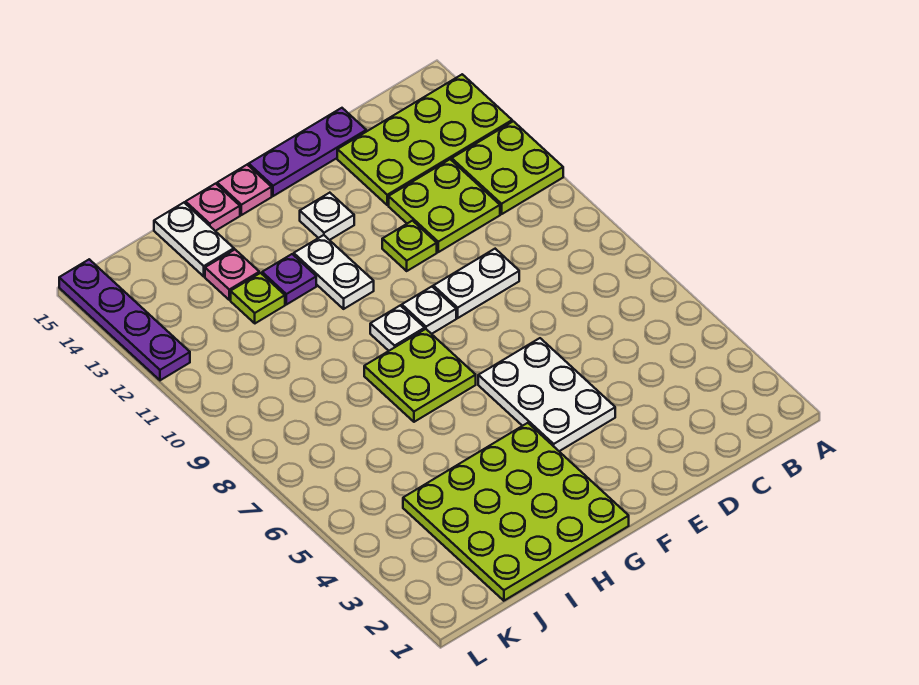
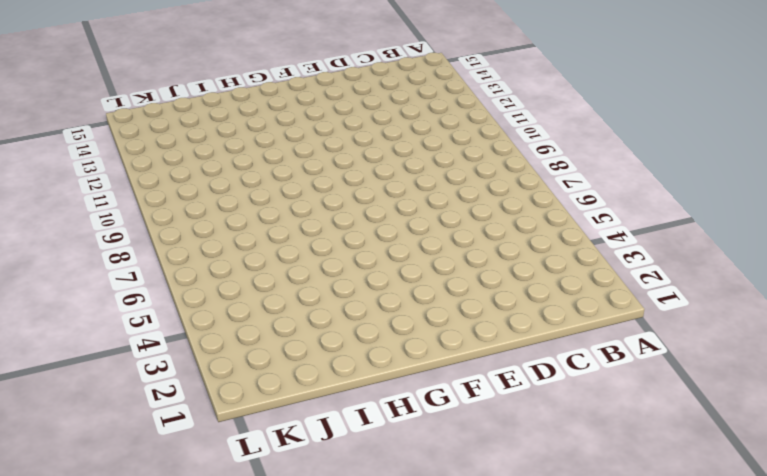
none -> lime plate A11:B12 level 1
none -> lime plate A13:D14 level 1
none -> lime plate C11:D12 level 1

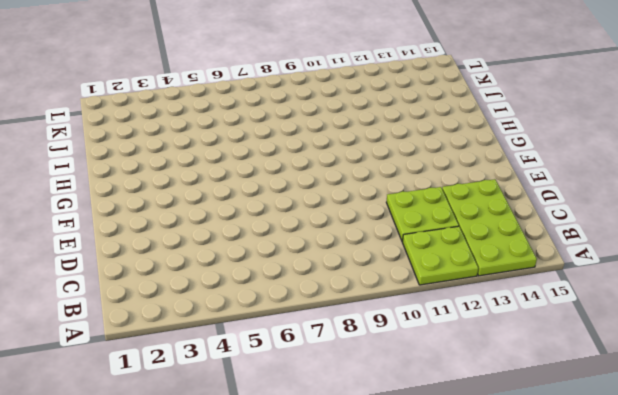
none -> white plate D9:E9 level 1
none -> purple plate D15:F15 level 1
none -> white plate E4:F6 level 1

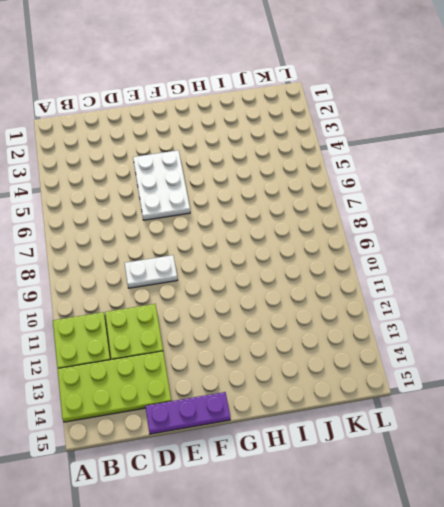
none -> lime plate E11 level 1
none -> white plate F9 level 1
none -> white plate F13 level 1

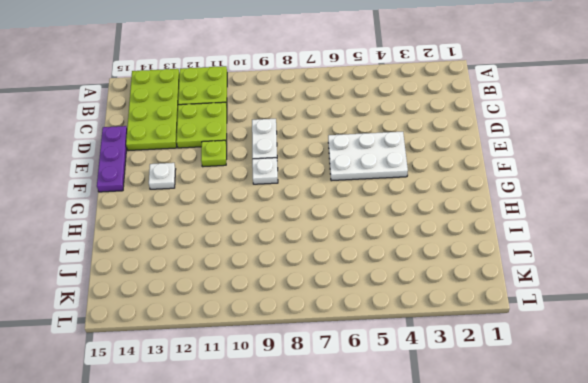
none -> lime plate G1:J4 level 1
none -> lime plate G7:H8 level 1
none -> white plate G9 level 1

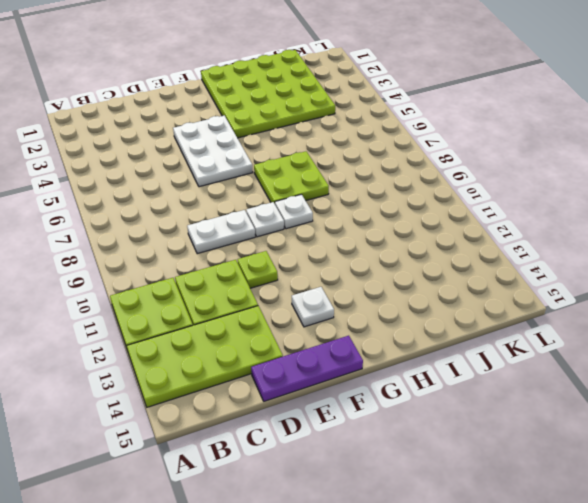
none -> white plate G11:G12 level 1
none -> pink plate G15 level 1
none -> purple plate H12 level 1

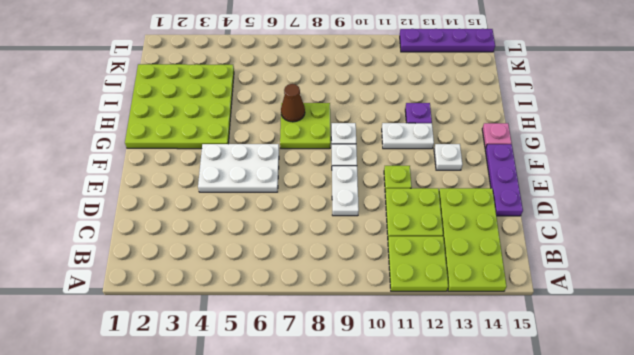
brown cone H7 level 2 -> none
none -> pink plate H15 level 1
none -> lime plate I12 level 1
none -> pink plate I13 level 1

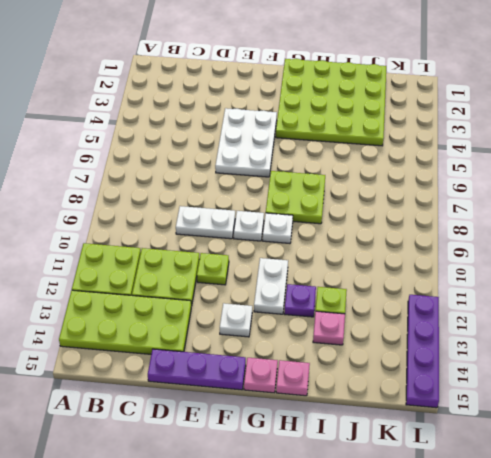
none -> white plate I14:I15 level 1

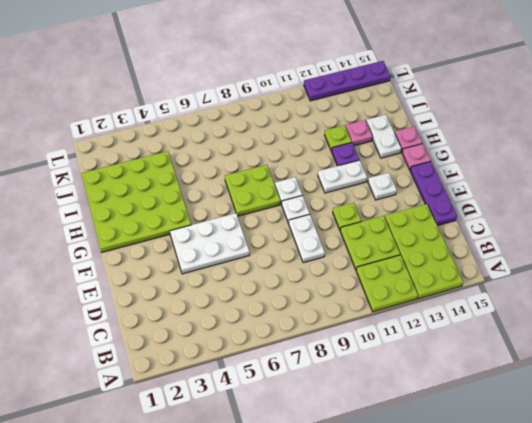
white plate H14:I14 level 1 -> white plate I14:I15 level 1

